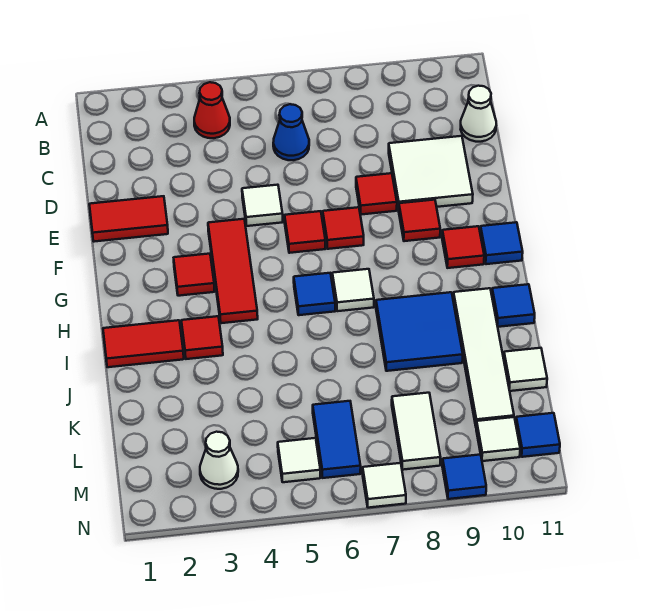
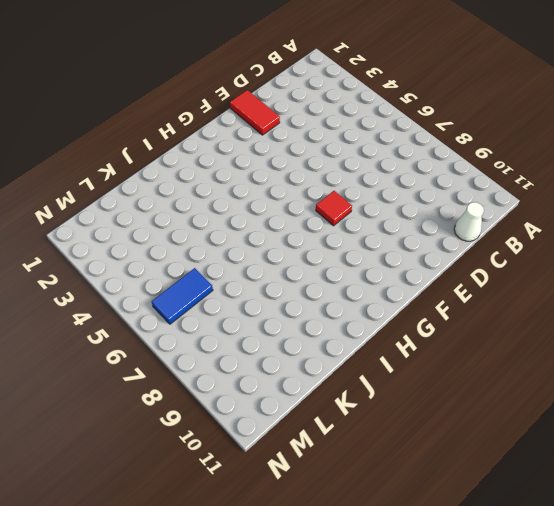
none -> red cone B4 level 1
none -> blue cone C6 level 1
none -> white tile D9:E10 level 1
none -> white tile E5 level 1

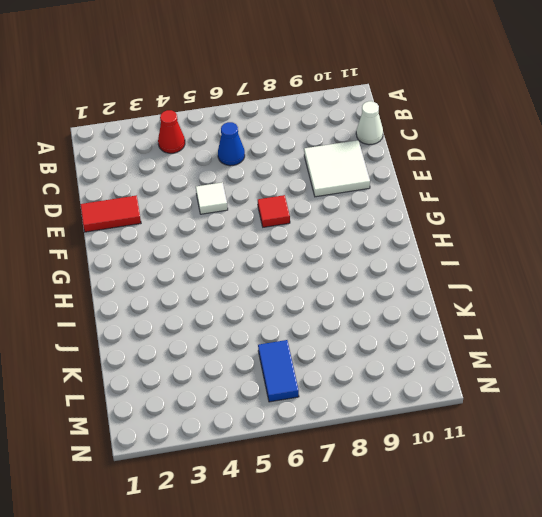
none -> red tile E8 level 1
none -> red tile F4:H4 level 1
none -> red tile F6 level 1
none -> red tile F9 level 1

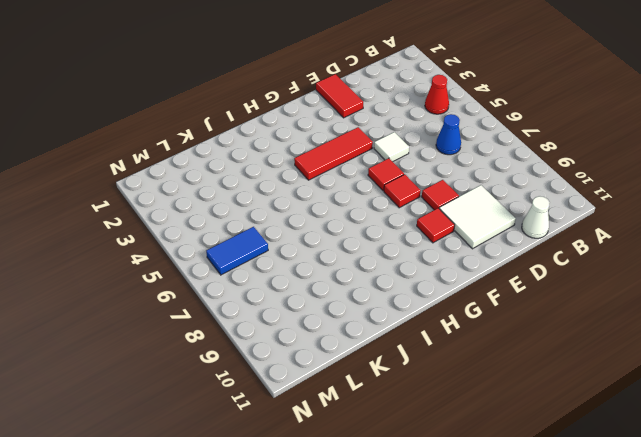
none -> red tile G3 level 1
none -> red tile G10 level 1
none -> blue tile G11 level 1
none -> blue tile H6 level 1

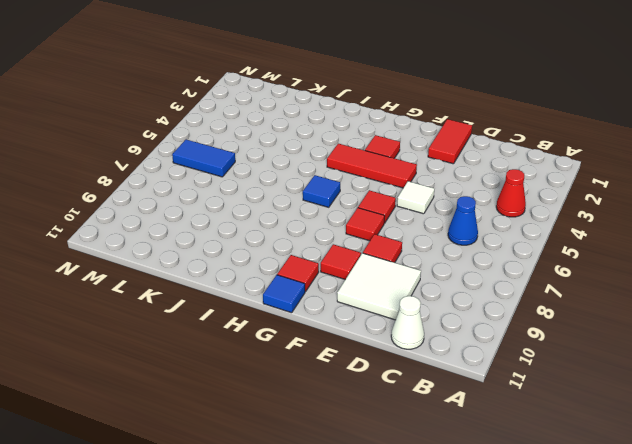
none -> white tile H7 level 1
none -> red tile I1:I2 level 1
none -> red tile I3 level 1
none -> blue tile I8:J9 level 1

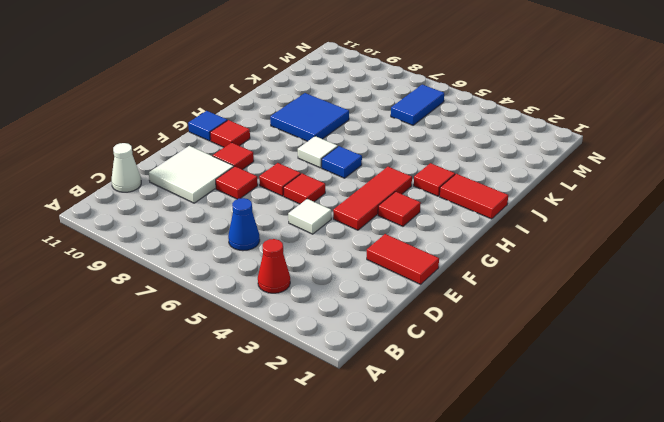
none -> white tile I10:L10 level 1
none -> blue tile I11 level 1
none -> white tile K11 level 1
none -> white tile L8:M8 level 1

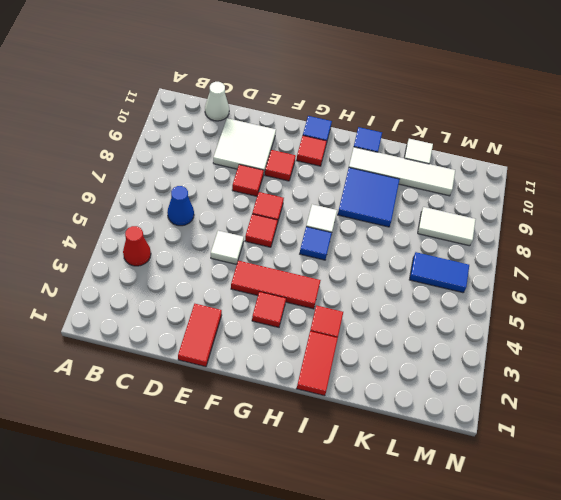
none -> white cone M3 level 1
none -> white tile M5 level 1
none -> white tile M10 level 1
none -> blue tile M11 level 1

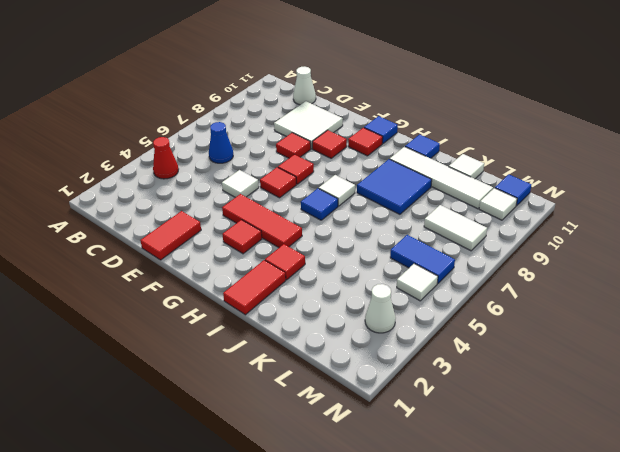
none -> white tile N7 level 1
none -> blue tile N9 level 1

